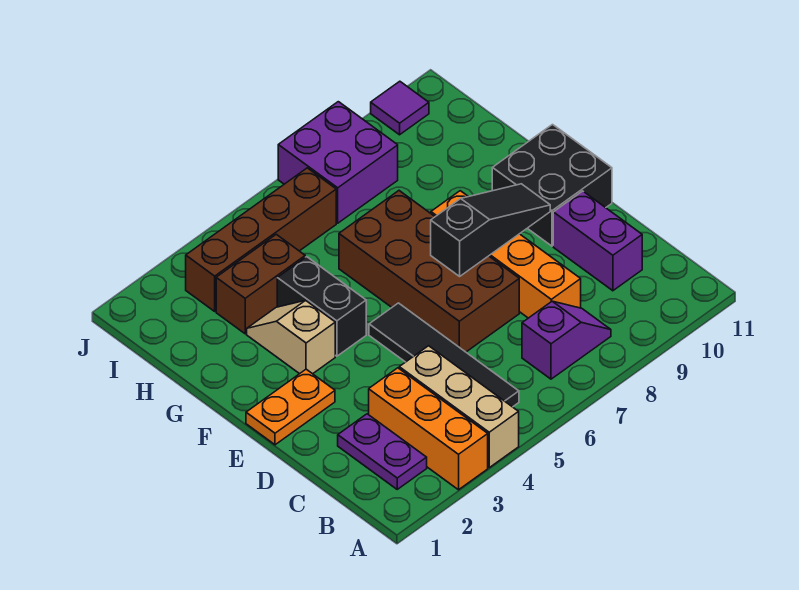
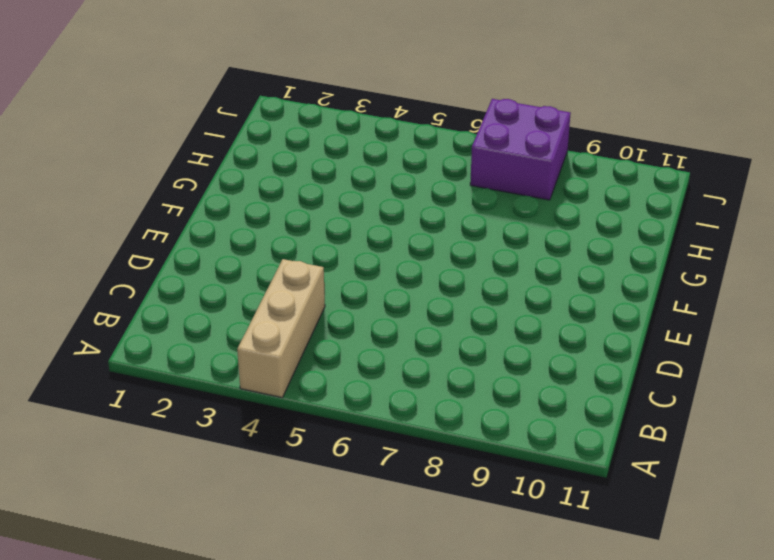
none -> orange brick A3:C3 level 1
none -> purple plate B2:C2 level 1
none -> black tile B5:E5 level 1

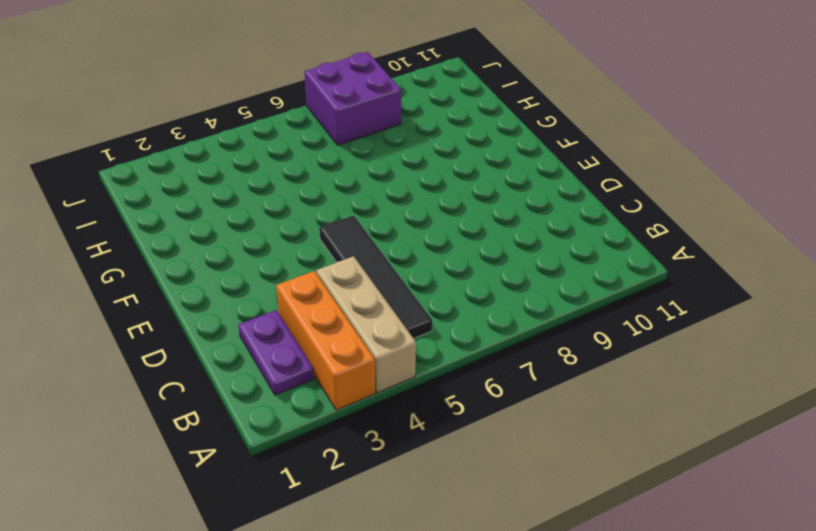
none -> purple slope B7:B8 level 1 top 7
none -> orange brick C8:F8 level 1
none -> purple brick C10:D10 level 1

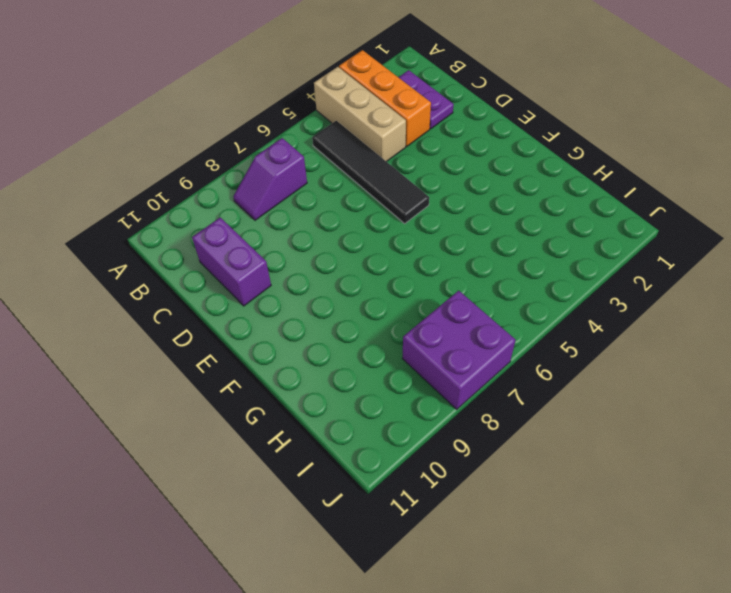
none -> orange brick C8:F8 level 1
none -> brown brick D6:G7 level 1
none -> orange plate E1:E2 level 1

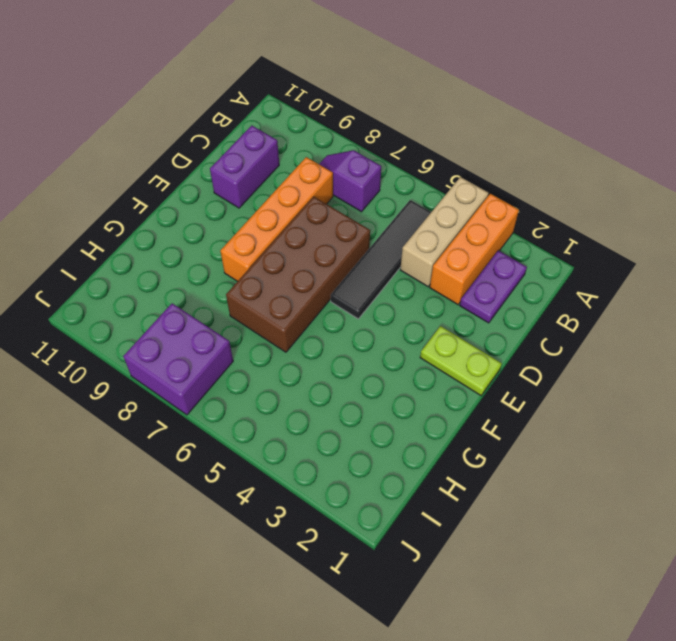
lime plate E1:E2 level 1 -> orange plate E1:E2 level 1
none -> black brick E10:F11 level 1
none -> tan slope F3:G3 level 1 top F
none -> black brick F4:G4 level 1

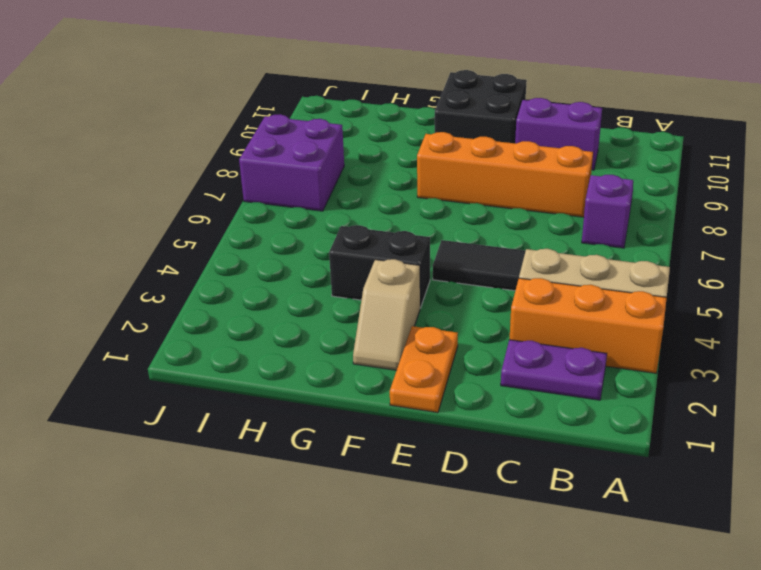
tan slope F2:F3 level 1 top 3 -> tan slope F3:G3 level 1 top F
none -> brown brick D6:G7 level 1
none -> brown brick H3:H4 level 1
none -> brown brick I3:I6 level 1

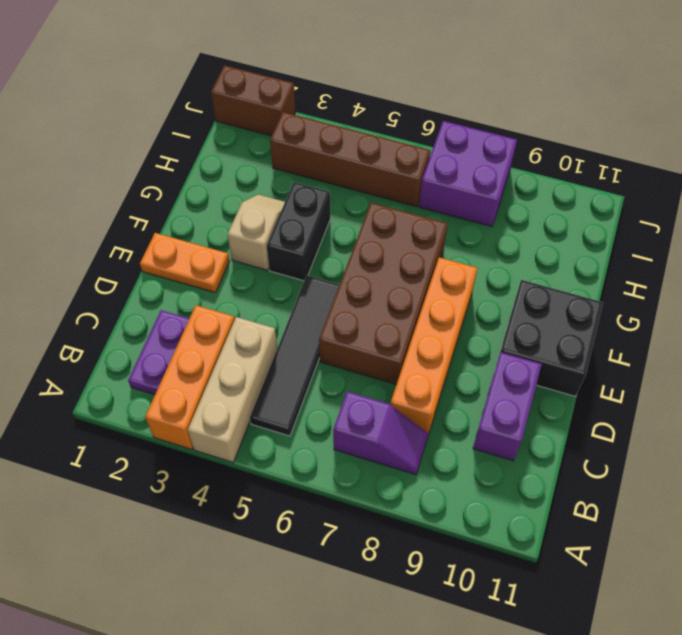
brown brick J1:J2 level 1 -> brown brick H3:H4 level 1
none -> purple tile J10 level 1
none -> black slope E7:E9 level 2 top 7

